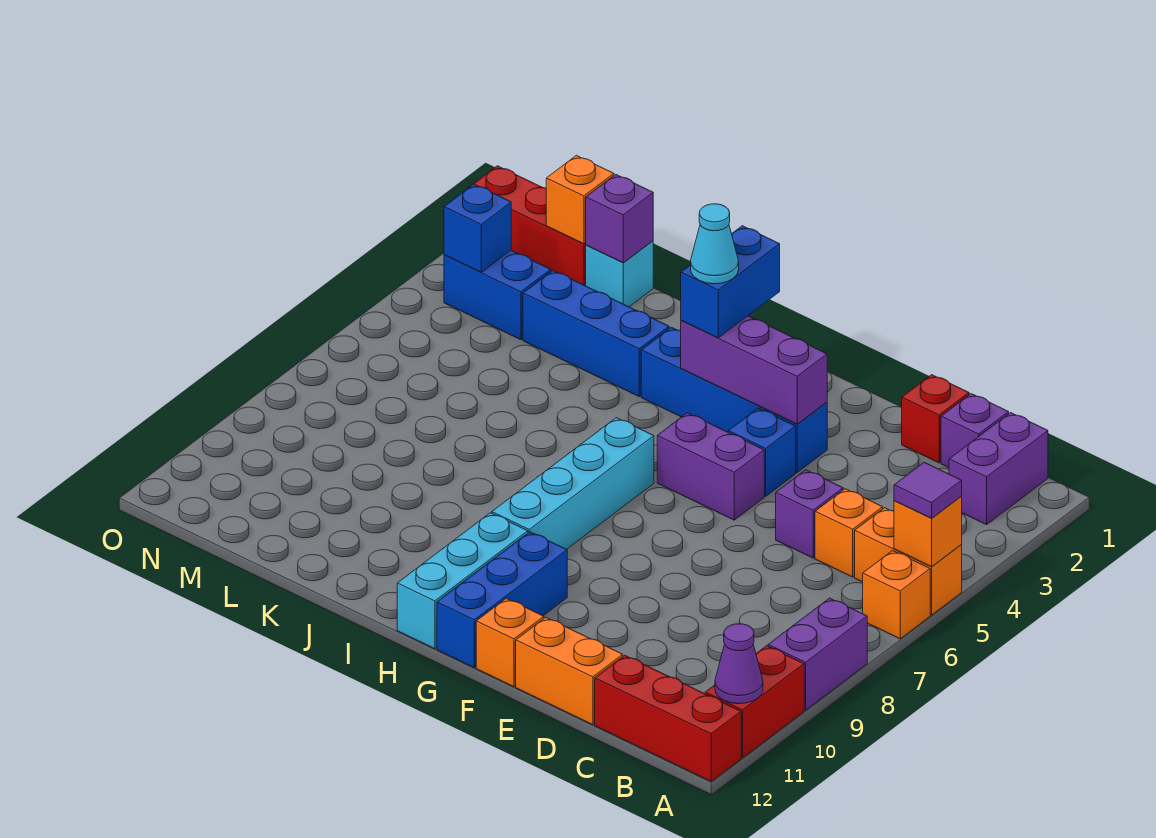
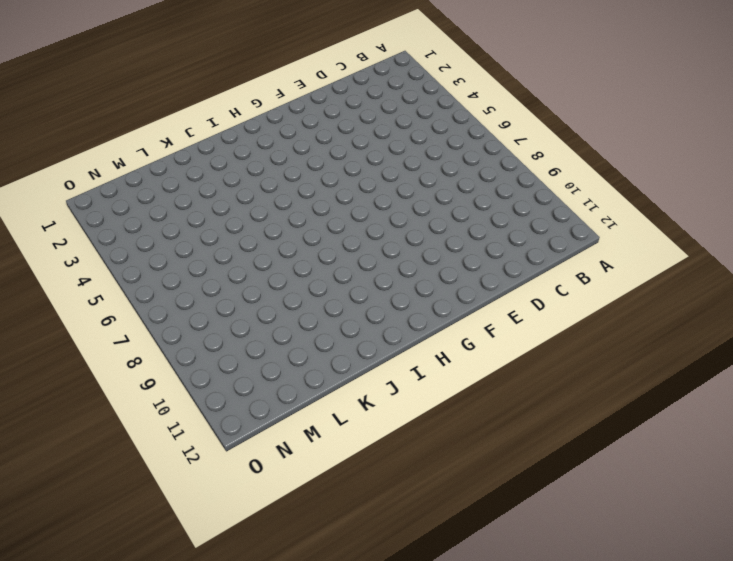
none -> orange brick A5:B5 level 1
none -> orange brick A6 level 1
none -> purple brick A8:A9 level 1
none -> red brick A10:A11 level 1

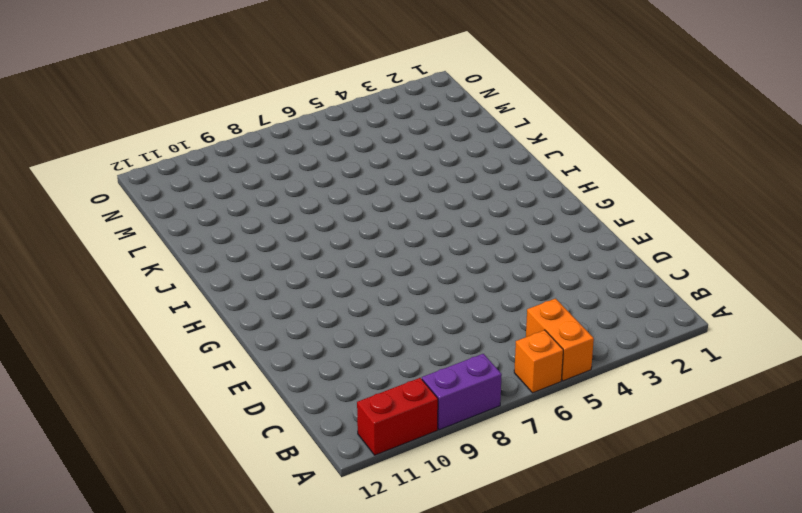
none -> red brick A12:C12 level 1
none -> purple brick B1:B2 level 1
none -> purple brick C1 level 1
none -> orange brick C5 level 1

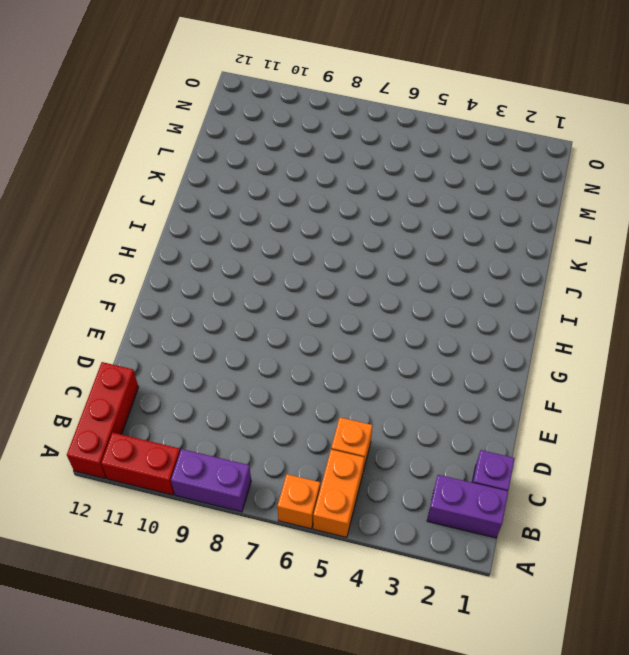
none -> red brick D1 level 1
none -> purple brick D5 level 1
none -> orange brick D12:E12 level 1
none -> blue brick F3:I3 level 1

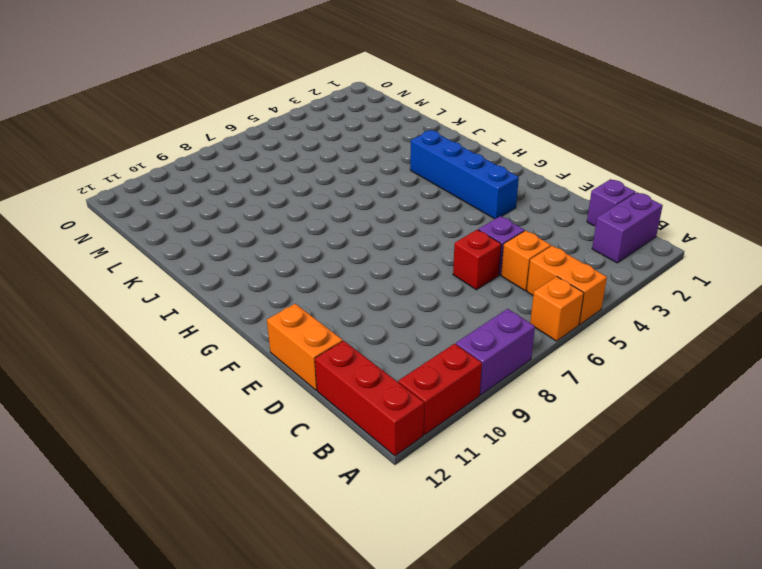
red brick D6 level 1 -> red brick D1 level 1
none -> blue brick F4 level 1
none -> purple brick F5:G5 level 1
none -> orange brick F12 level 1
none -> blue brick G10:G12 level 1

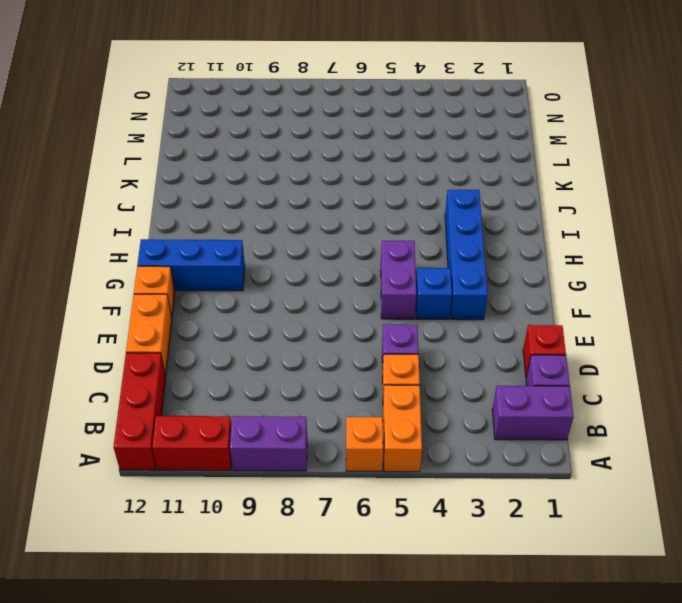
none -> cyan brick H6:H9 level 1
none -> cyan brick H10:H12 level 1
none -> blue brick J3:L3 level 1
none -> cyan brick L1 level 1

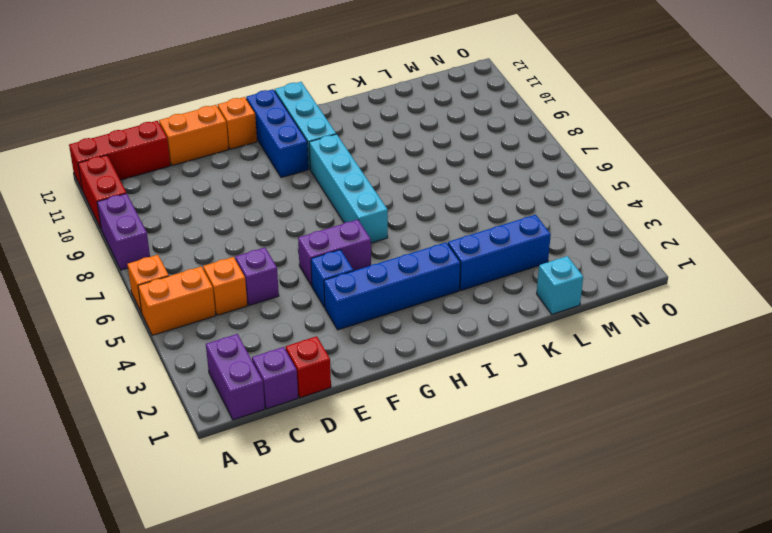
none -> red brick M1:O1 level 1
none -> blue brick M3:N3 level 1
none -> orange brick A5 level 2
none -> purple cone A11 level 2

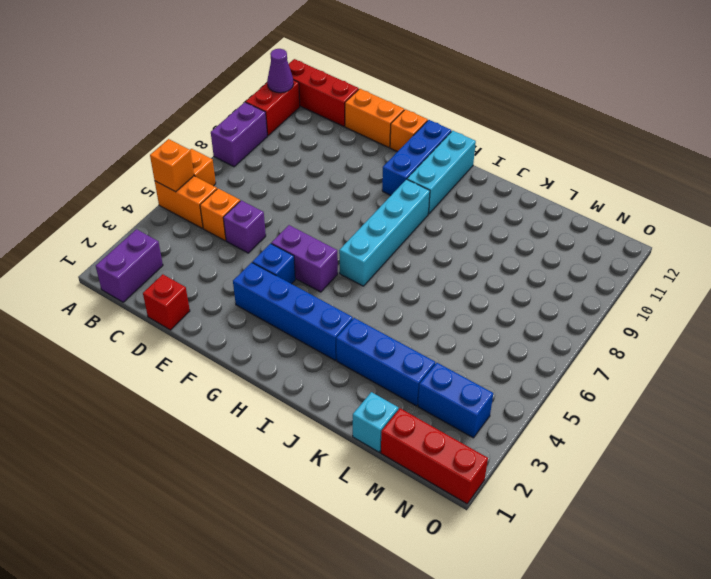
none -> purple brick C1 level 1
none -> purple brick F3:H3 level 2
none -> purple brick L1 level 2
none -> orange brick M1 level 2

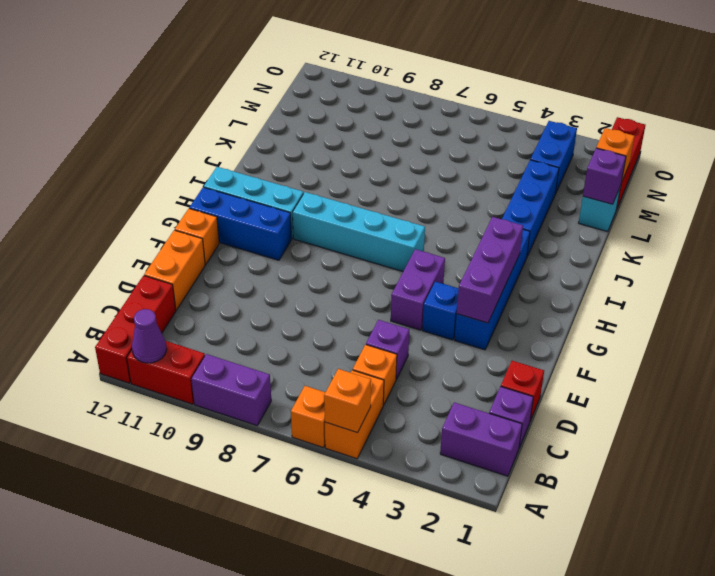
none -> blue brick N3 level 2
none -> purple tile A5 level 3
none -> blue brick H2:H3 level 3
none -> cyan cone H3 level 4

